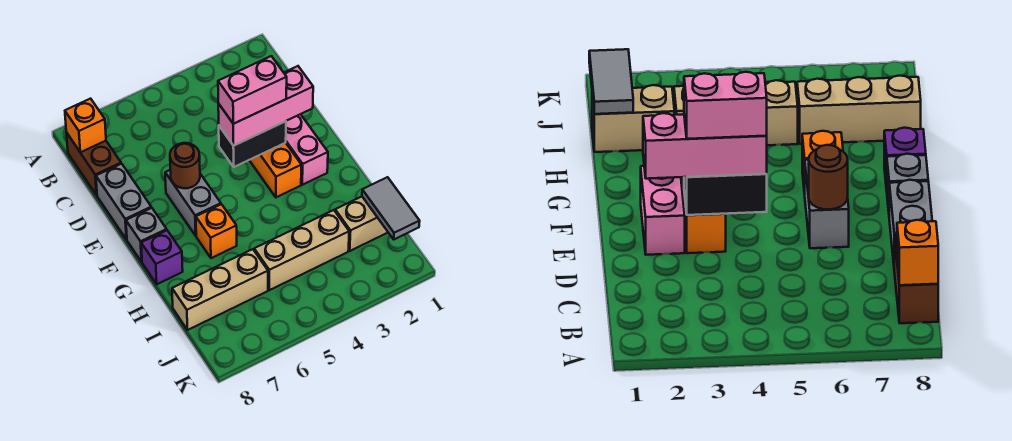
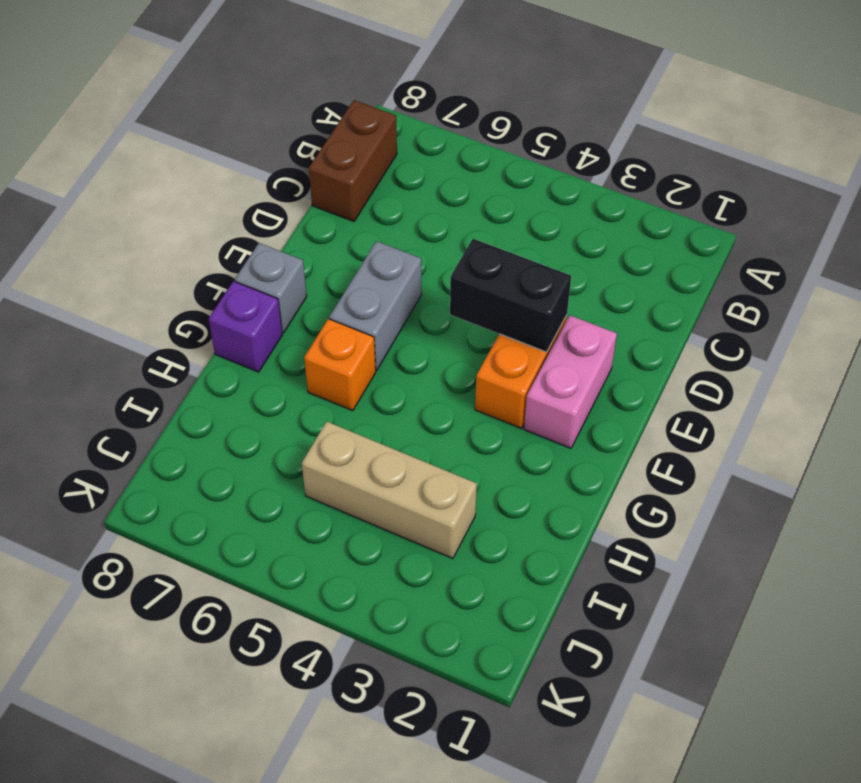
none -> grey brick D8:E8 level 1
none -> tan brick I1:I2 level 1
none -> tan brick I6:I8 level 1

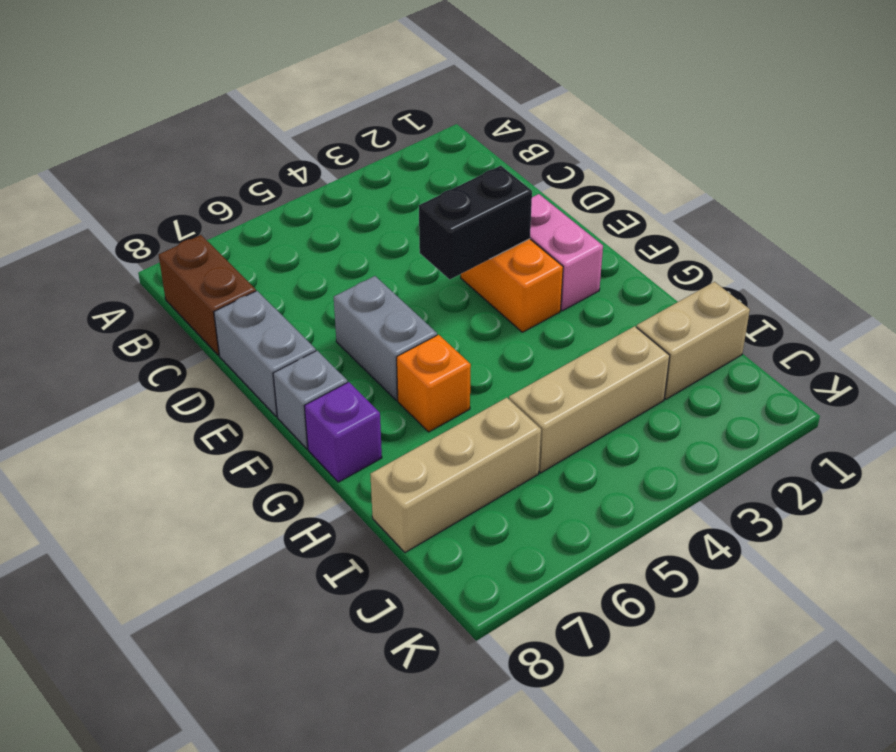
none -> orange brick B8 level 2
none -> brown round brick E6 level 2
none -> grey tile I1:J1 level 2

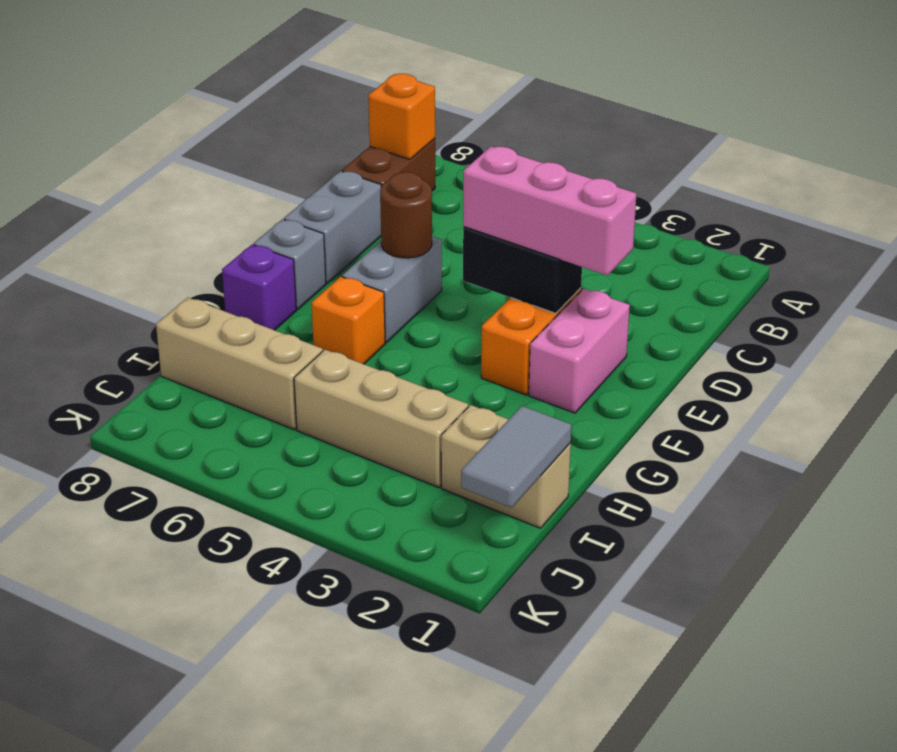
none -> pink brick E3:E4 level 4

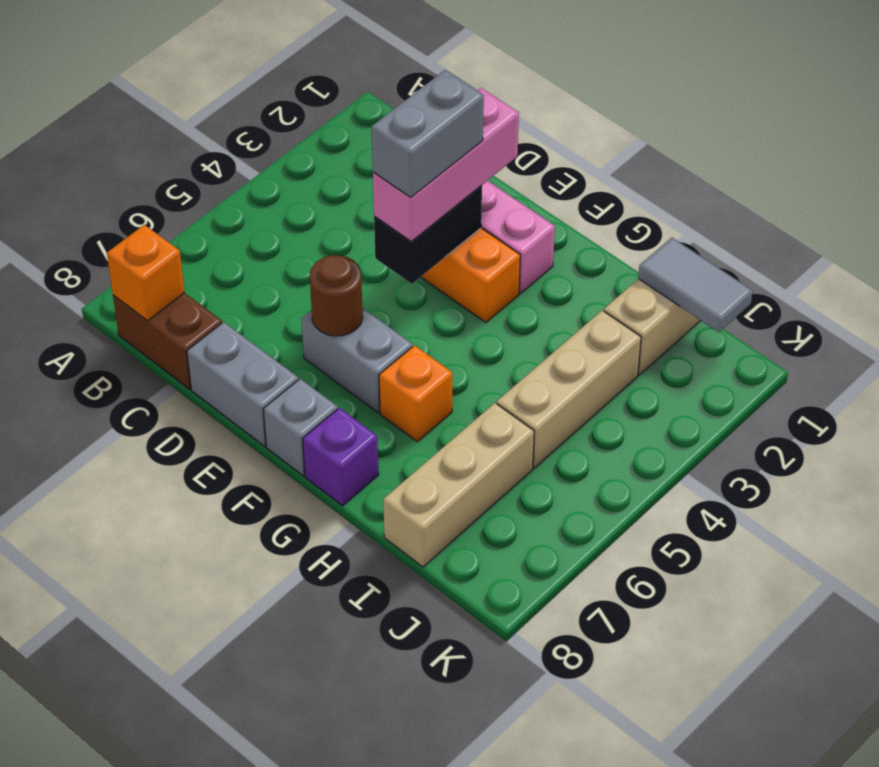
grey brick E3:E4 level 4 -> pink brick E3:E4 level 4

